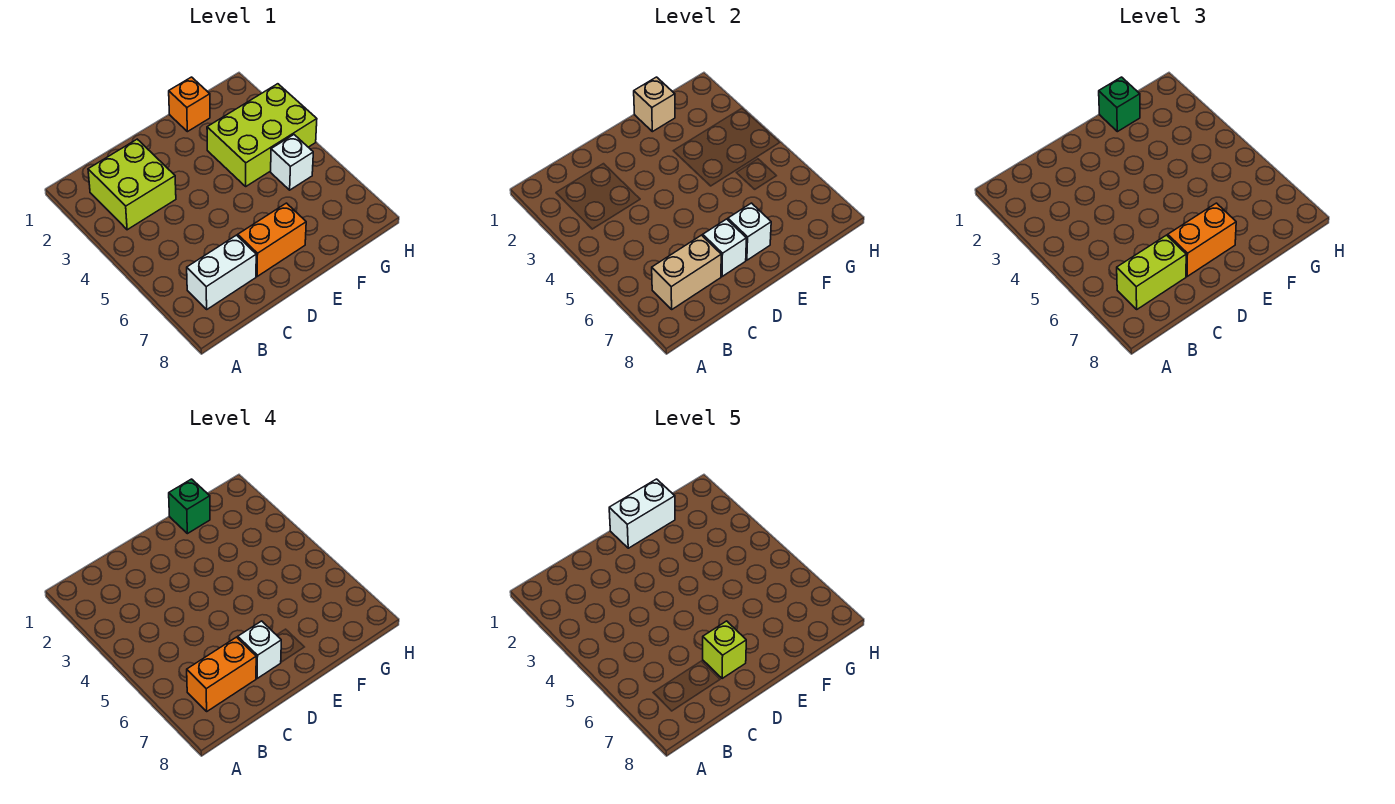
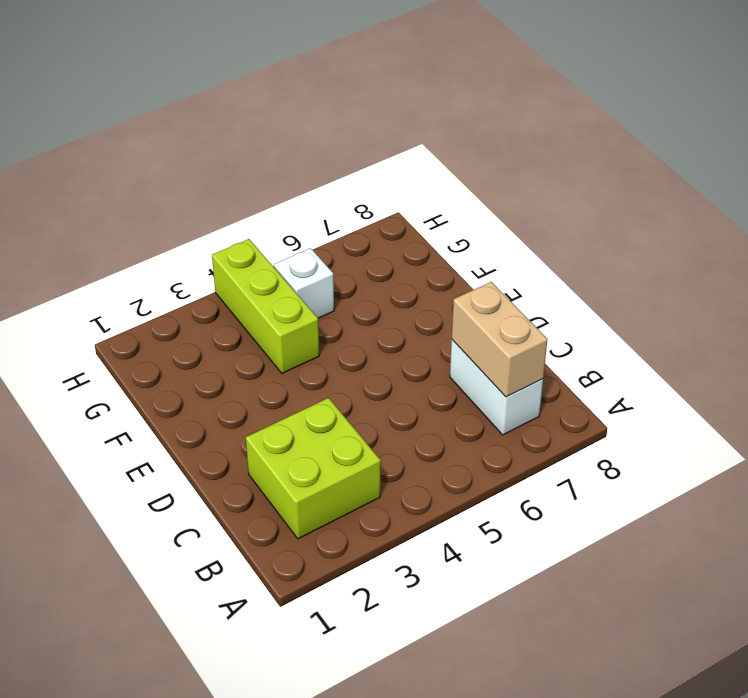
lime brick F4:H4 level 1 -> lime brick F3:H4 level 1
none -> orange brick D7:E7 level 1
none -> orange brick F1 level 1
none -> white brick D7 level 2

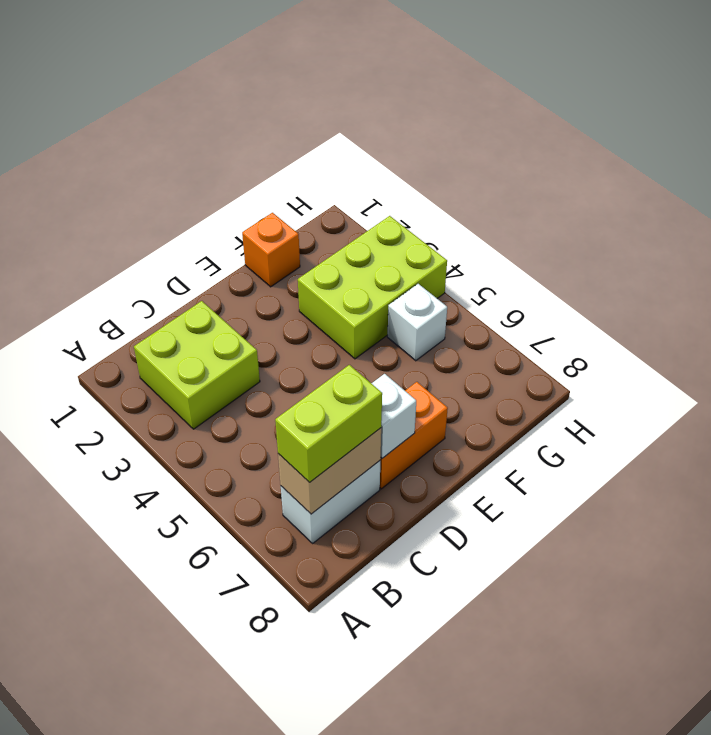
none -> white brick E7 level 2
none -> tan brick F1 level 2
none -> orange brick D7:E7 level 3

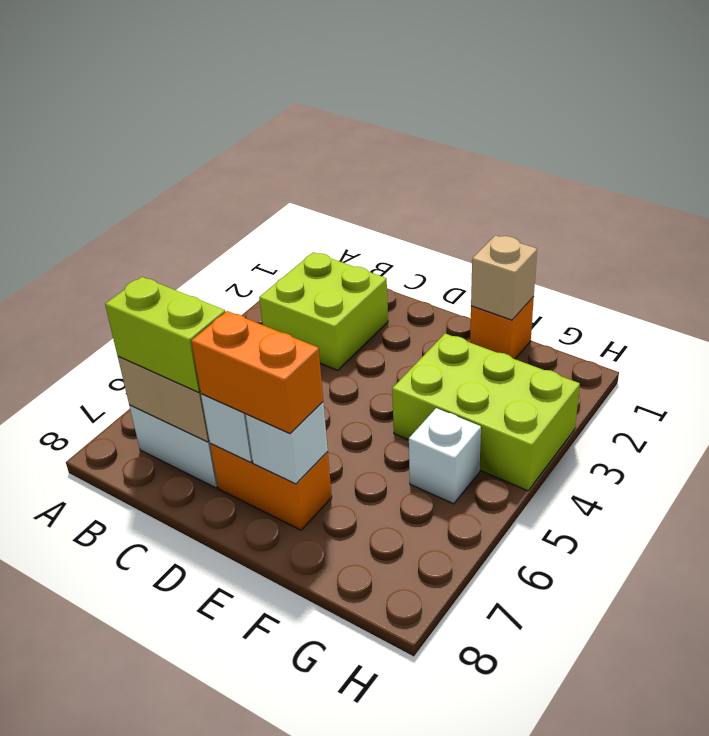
none -> green brick F1 level 3
none -> orange brick B7:C7 level 4
none -> white brick D7 level 4

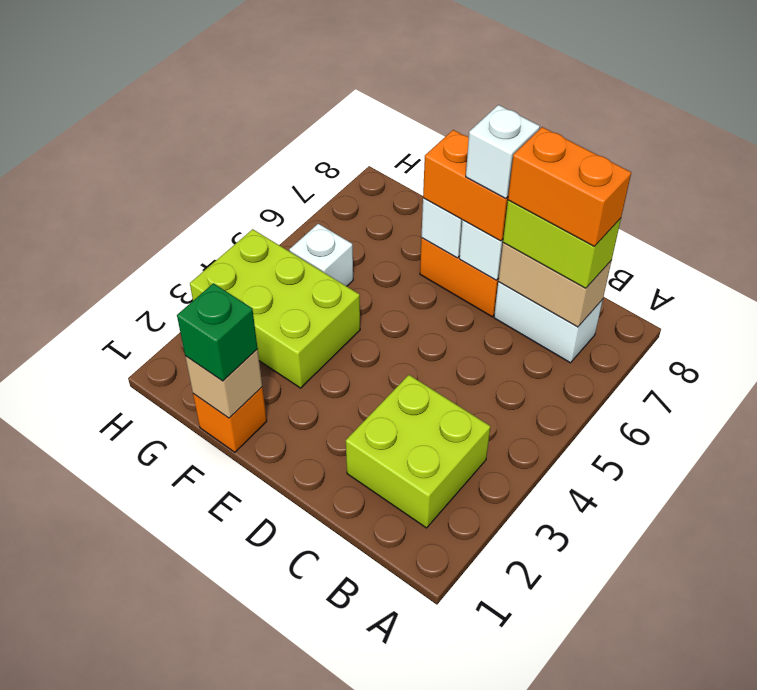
none -> green brick F1 level 4
none -> lime brick D7 level 5
none -> white brick E1:F1 level 5

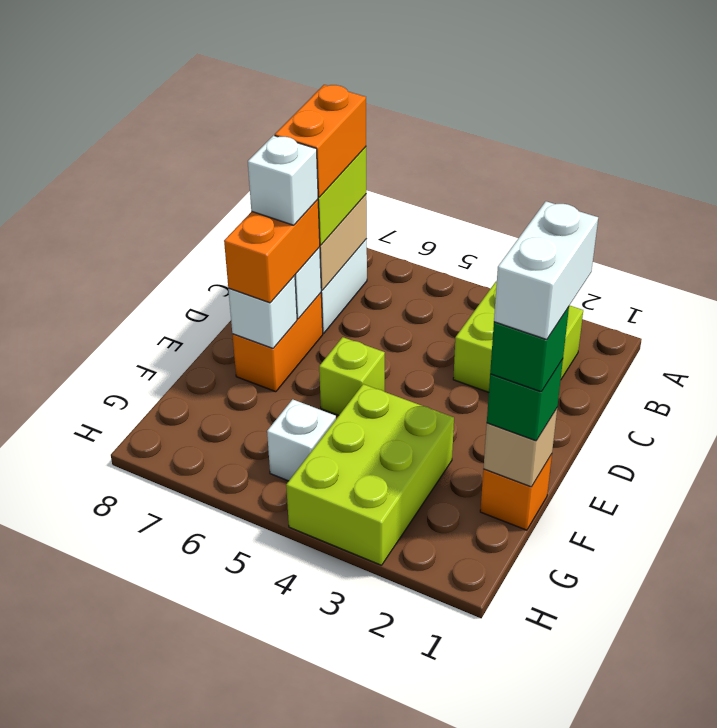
lime brick E5 level 1 -> lime brick D7 level 5

